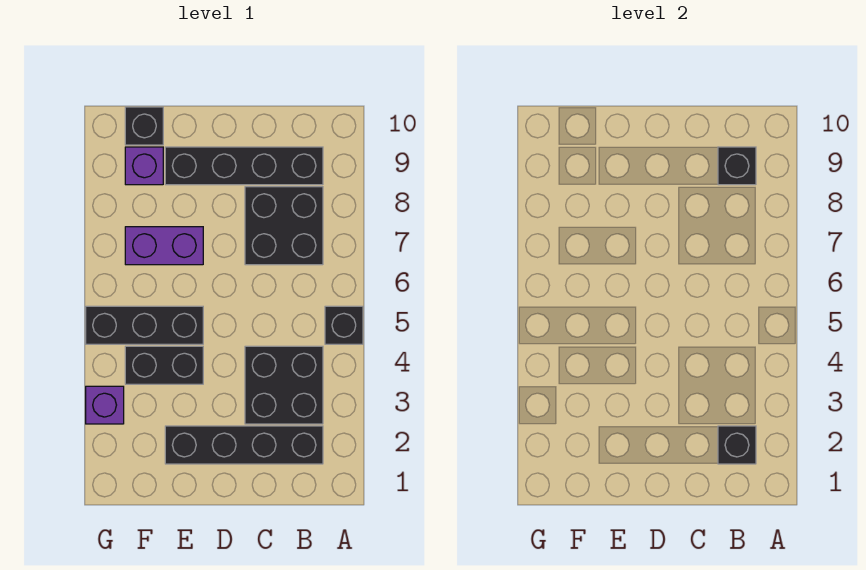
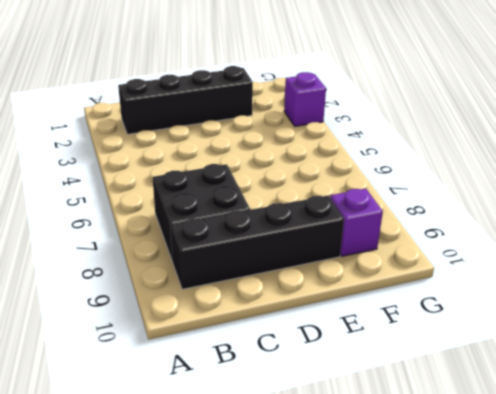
none -> black brick A5 level 1
none -> black brick B3:C4 level 1
none -> black brick E4:F4 level 1

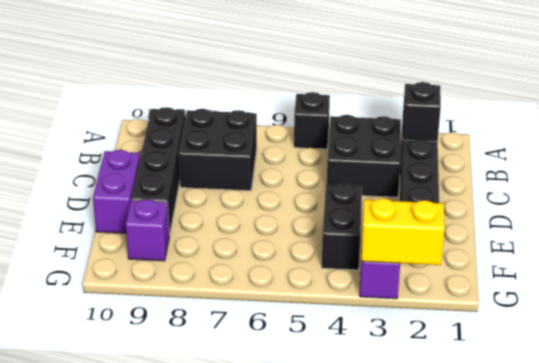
purple brick D10:E10 level 1 -> purple brick E7:F7 level 1
yellow brick G2:G3 level 2 -> none
none -> black brick E5:G5 level 1
none -> black brick F10 level 1
none -> black brick B9 level 2

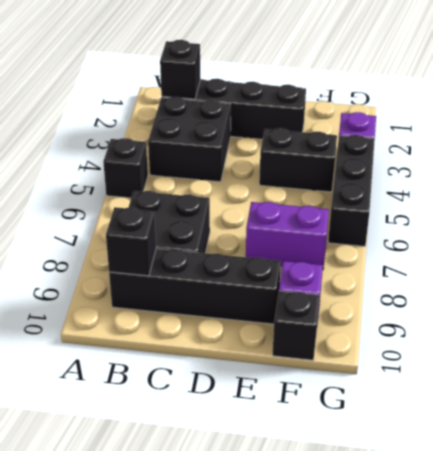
black brick G4:G6 level 1 -> black brick E5:G5 level 1

